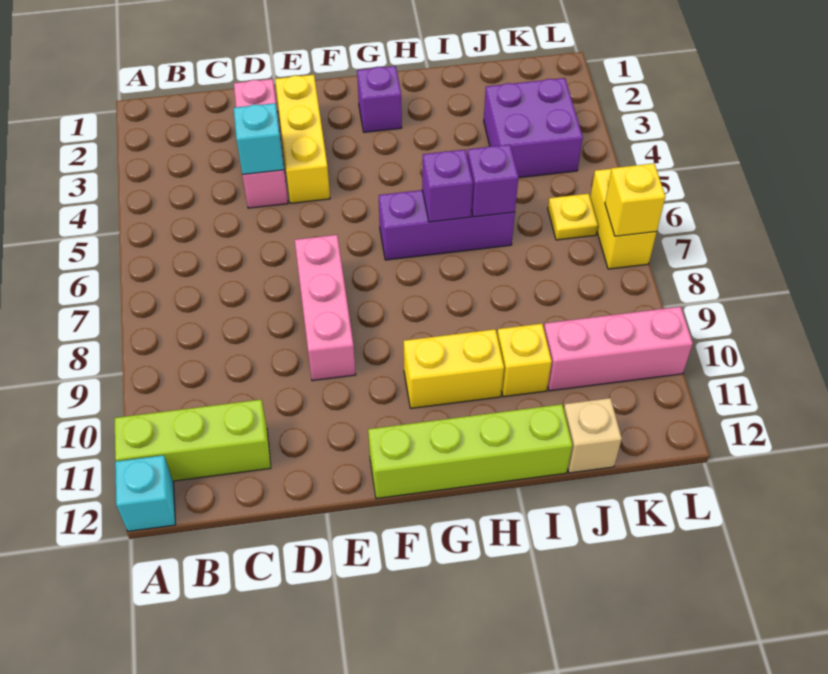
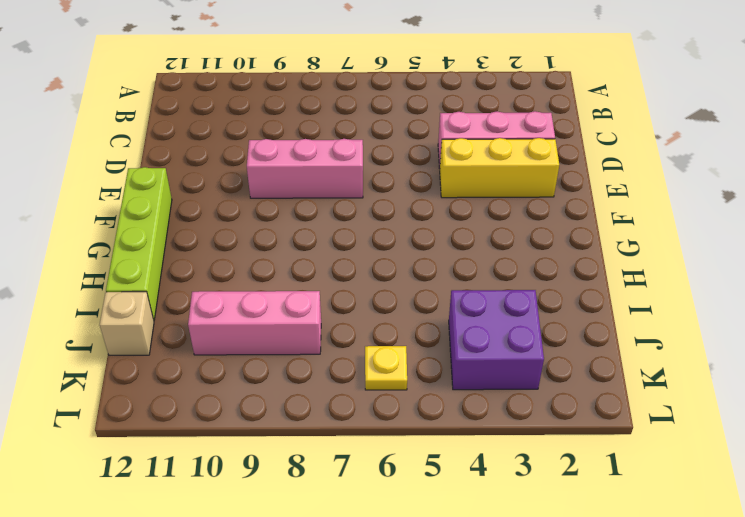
pink brick J8:J10 level 1 -> pink brick J10:L10 level 1
none -> lime brick A11:C11 level 1
none -> cyan brick A12 level 1
none -> purple brick G2 level 1

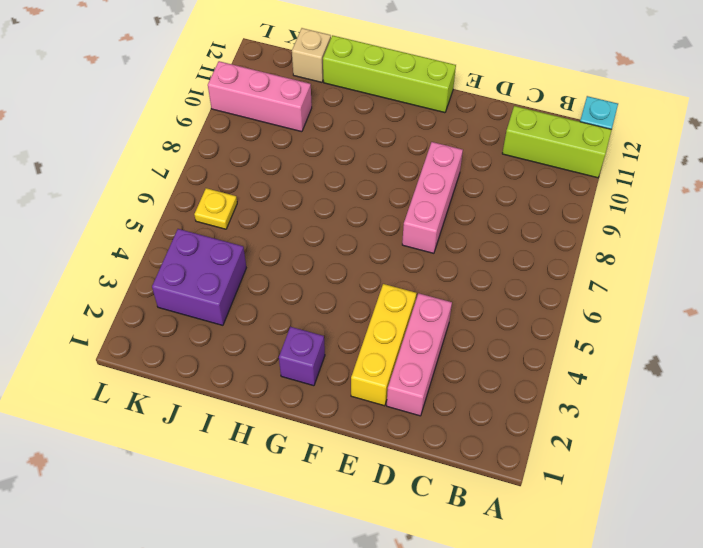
none -> purple brick G6:I6 level 1
none -> yellow brick G10:H10 level 1
none -> yellow brick I10 level 1

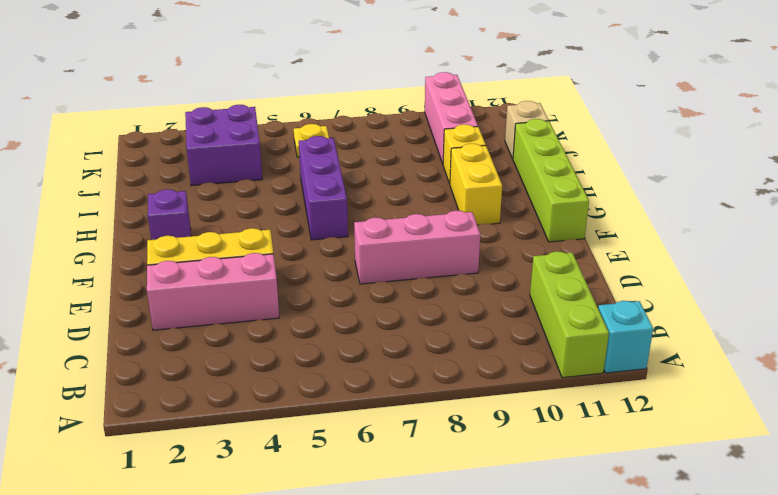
none -> yellow brick L6:L7 level 1
none -> cyan brick D4 level 2
none -> purple brick H6 level 2

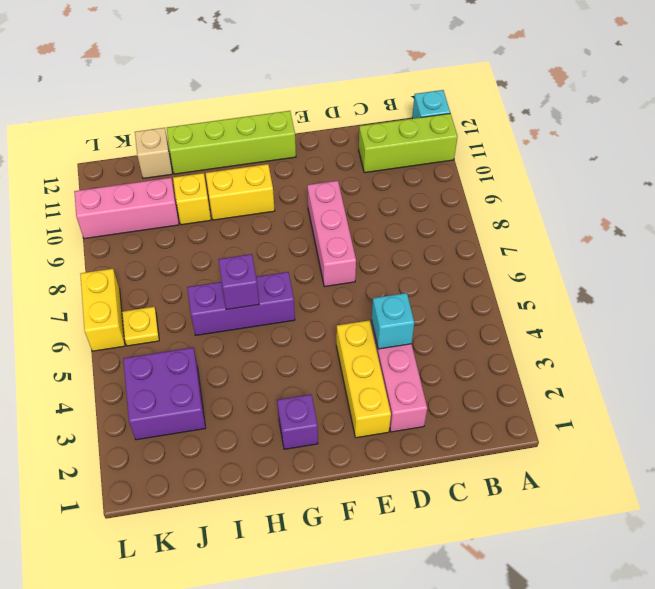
none -> purple brick I6 level 2
none -> yellow brick L7 level 2

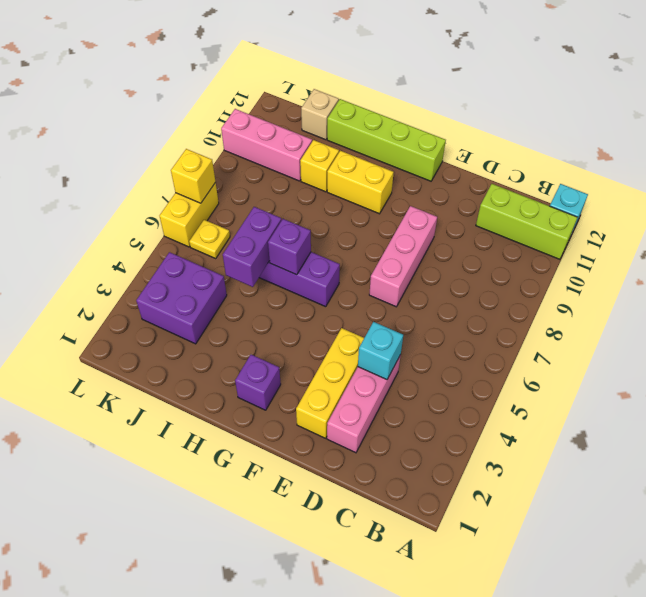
purple brick I5:I6 level 2 -> purple brick I6 level 2

